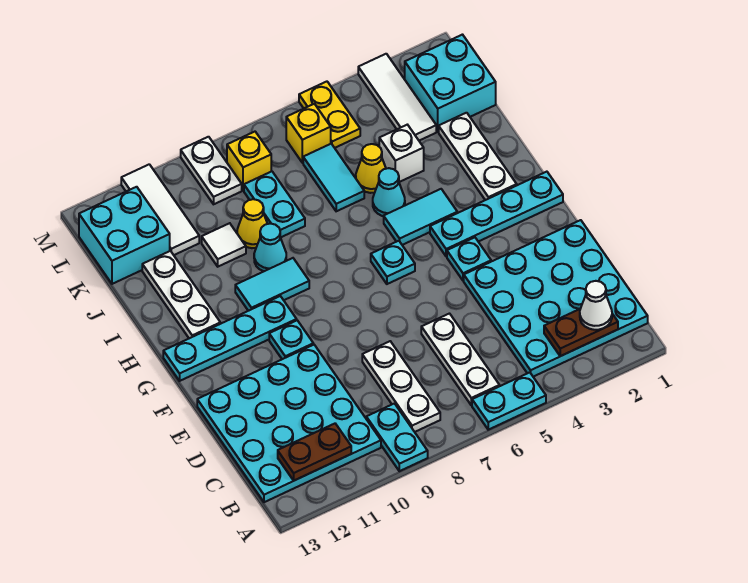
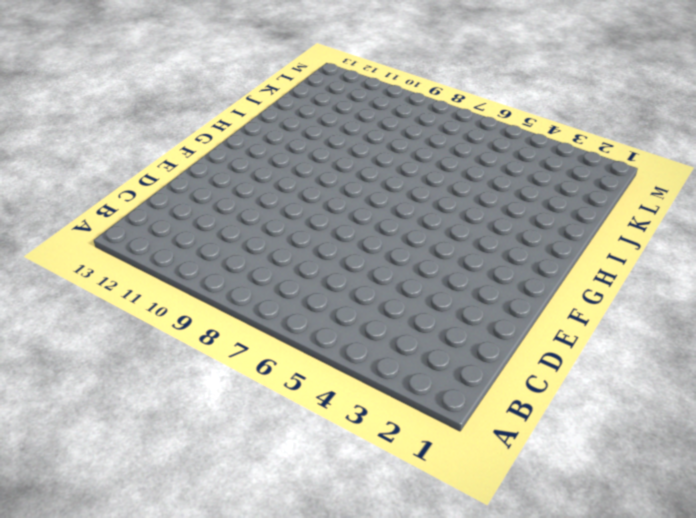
none -> cyan plate A5:A6 level 1
none -> cyan plate A9:B9 level 1
none -> cyan plate B1:E4 level 1
none -> white plate B6:D6 level 1

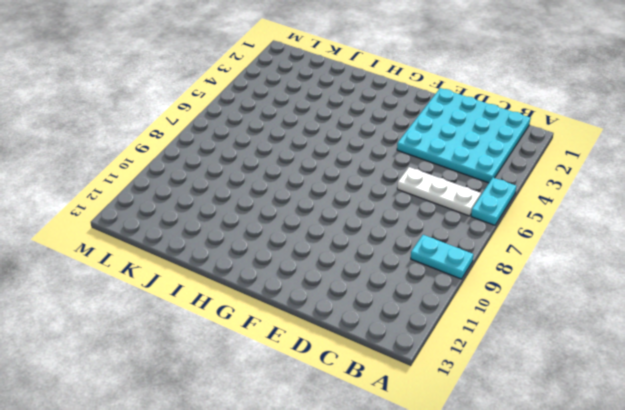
none -> white plate B8:D8 level 1
none -> cyan plate B10:E13 level 1
none -> cyan plate F4 level 1
none -> cyan plate F10 level 1

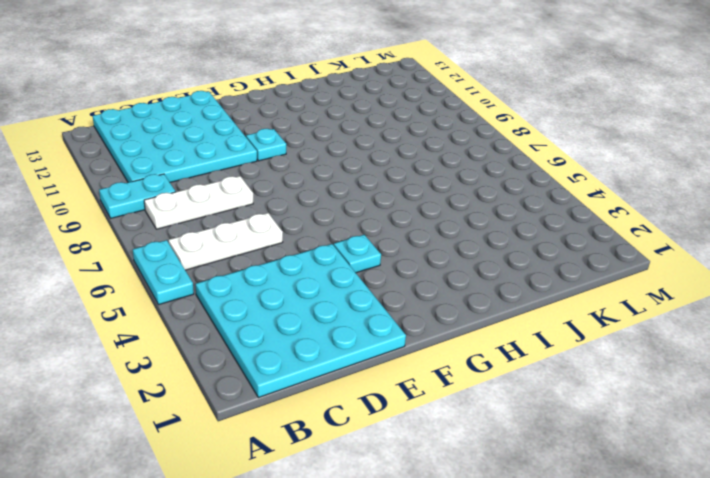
none -> cyan plate G1:G4 level 1
none -> cyan plate G6 level 1
none -> cyan plate G10:G13 level 1
none -> white plate H2:J2 level 1

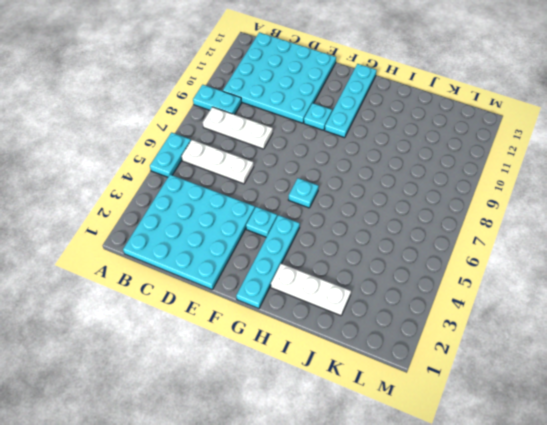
none -> cyan tile H4:H5 level 1
none -> cyan tile H9:H10 level 1
none -> white plate H12:J12 level 1
none -> cyan cone I5 level 1

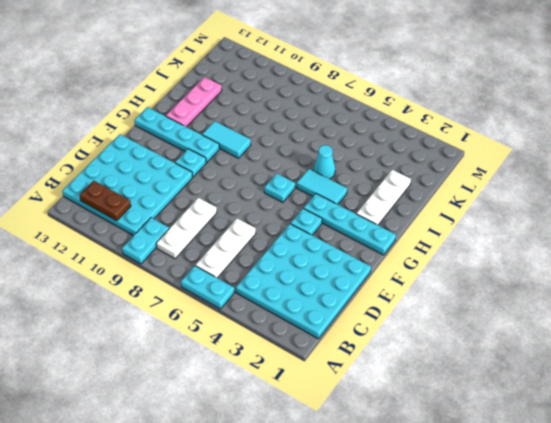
pink plate H12:J12 level 1 -> white plate H12:J12 level 1
none -> cyan cone I9 level 1
none -> white brick J4 level 1
none -> yellow cone J5 level 1
none -> cyan tile J6:K6 level 1

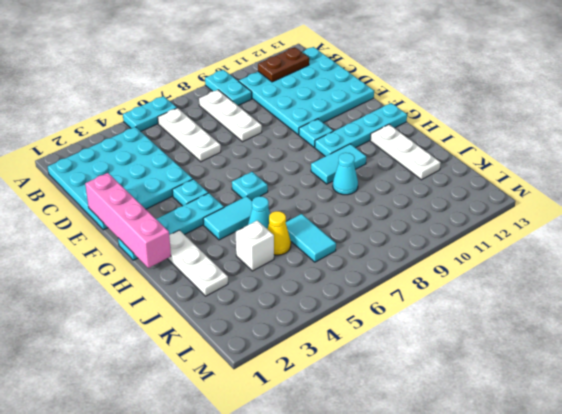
pink brick E1:H1 level 2 -> none
none -> cyan plate J8:K8 level 1
none -> yellow cone J9 level 1
none -> white tile J10 level 1
none -> cyan brick K1:L2 level 1

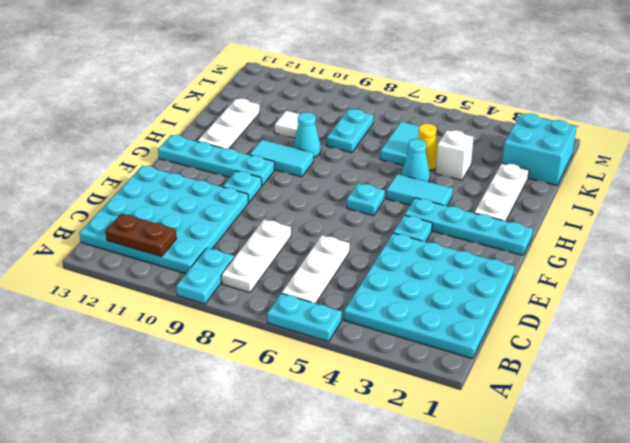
none -> yellow cone J9 level 1
none -> white tile K3:M3 level 1
none -> white tile K11:M11 level 1
none -> cyan brick K12:L13 level 1

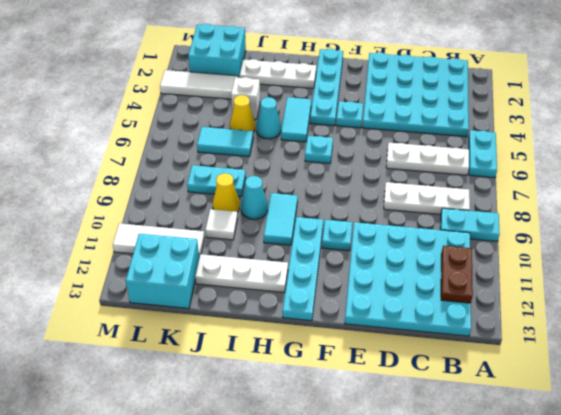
none -> yellow plate L5:M5 level 1
none -> yellow brick L6 level 1
none -> yellow brick L8 level 1
none -> white plate L9:M9 level 1

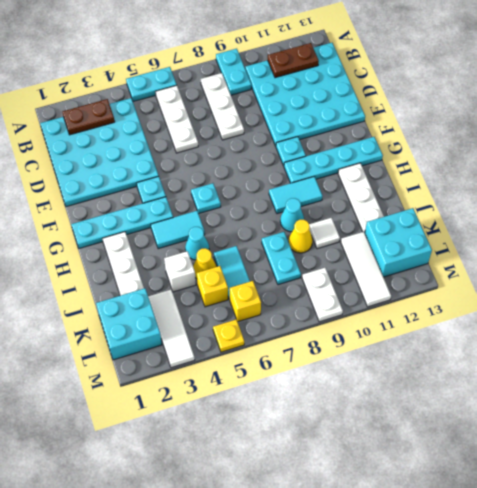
yellow brick K5 level 1 -> yellow brick L8 level 1
yellow plate M5 level 1 -> yellow plate L5:M5 level 1
none -> white cone B2 level 3

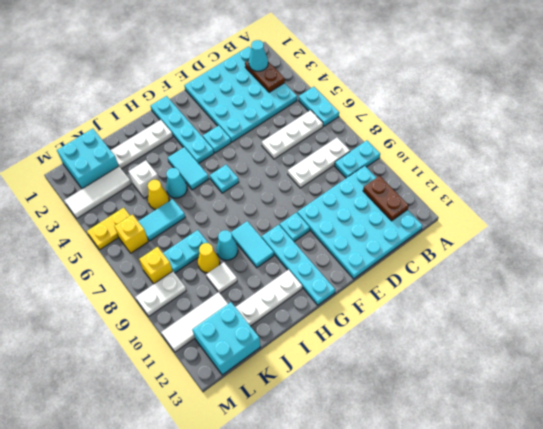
cyan cone B2 level 3 -> white cone B2 level 3

